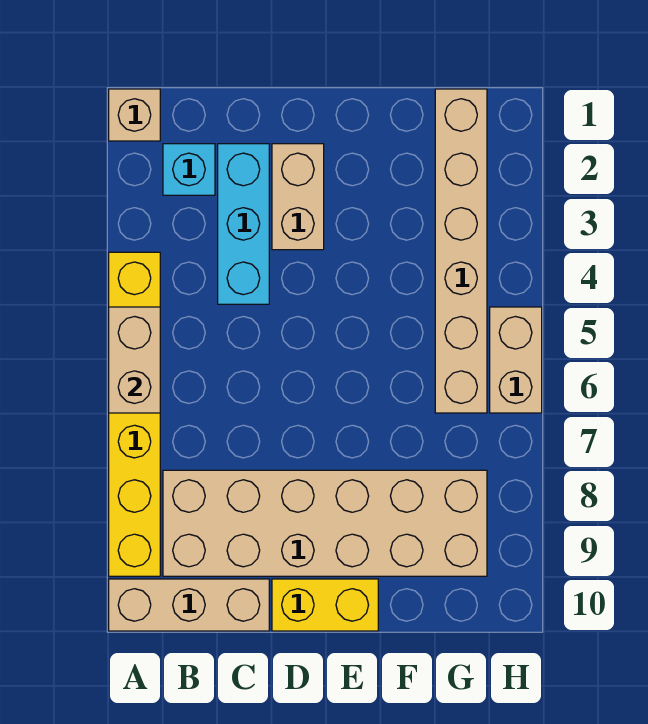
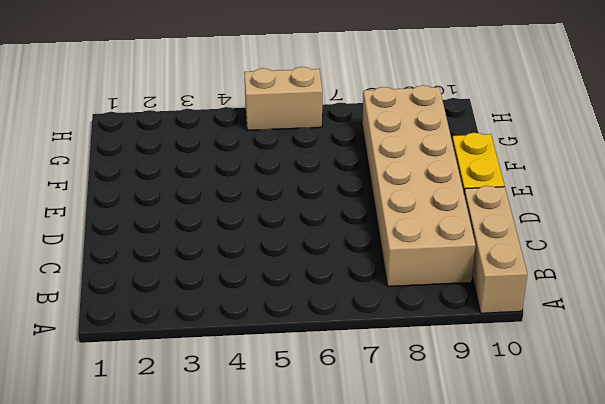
none -> tan brick A1 level 1
none -> yellow brick A4:A9 level 1

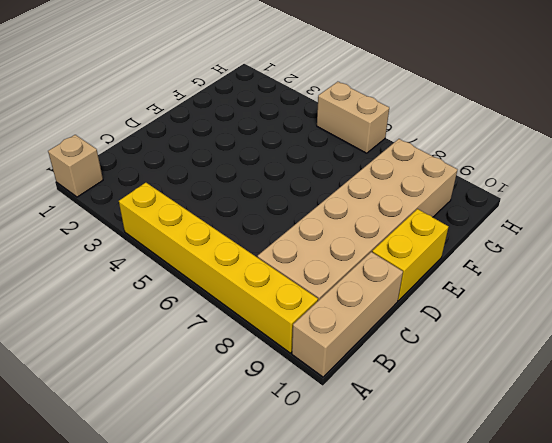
none -> cyan brick B2 level 1
none -> cyan brick C2:C4 level 1

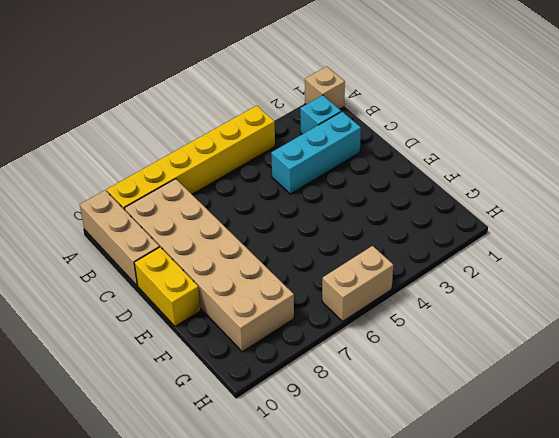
none -> tan brick D2:D3 level 1
none -> tan brick G1:G6 level 1

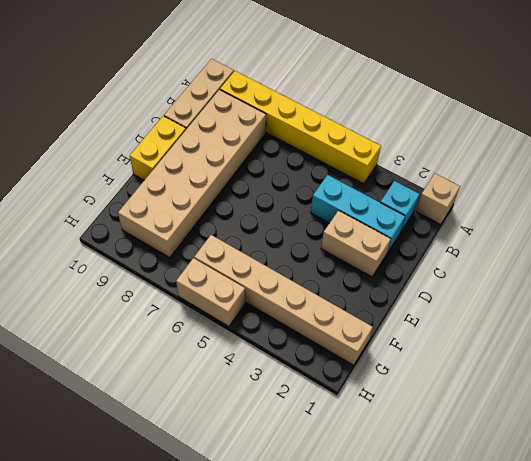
none -> tan brick A5:A6 level 2

